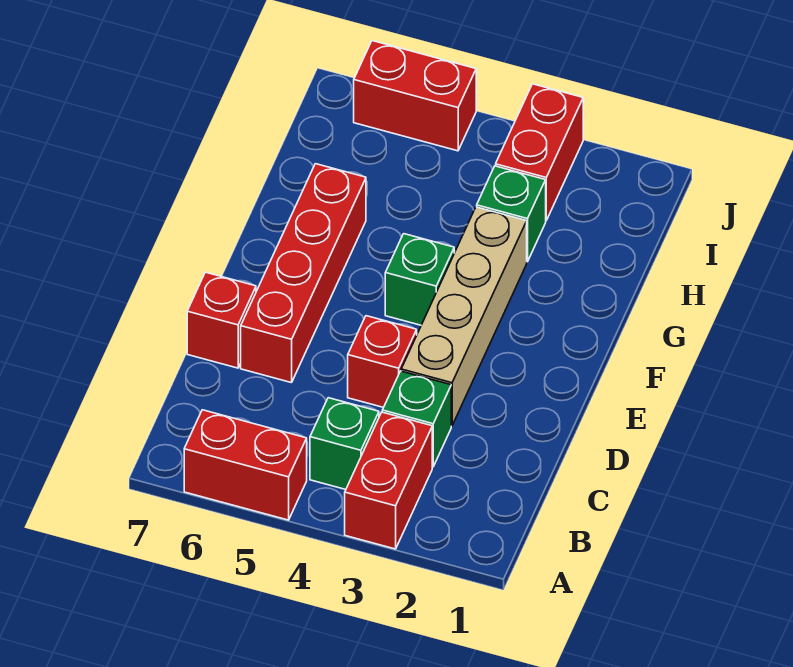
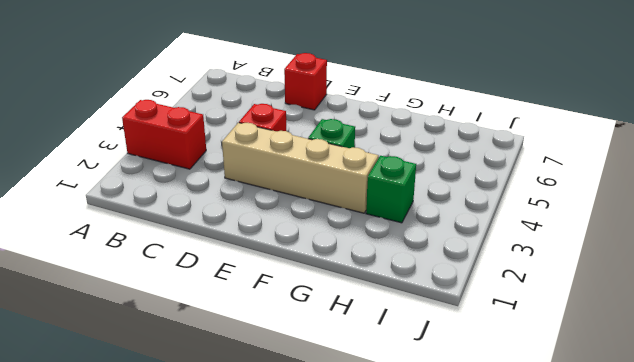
none -> red brick A5:A6 level 1
none -> green brick B4 level 1
none -> green brick C3 level 1

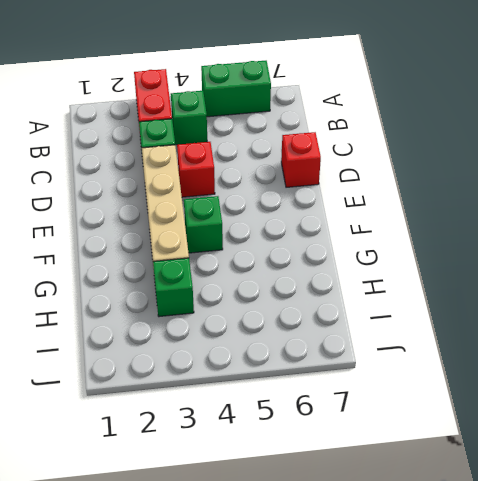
green brick A5:A6 level 1 -> red brick A5:A6 level 1
none -> red brick D6:G6 level 1
none -> red brick I3:J3 level 1
none -> red brick J5:J6 level 1

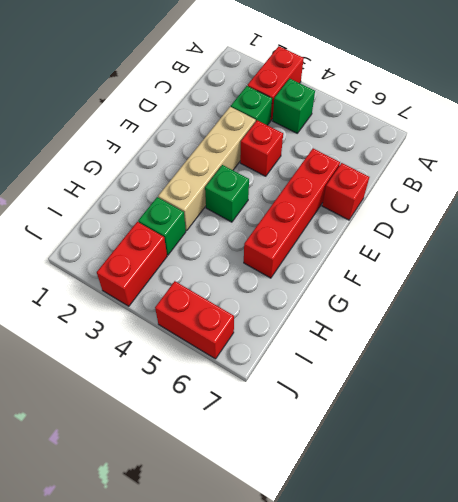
none -> red brick A5:A6 level 1

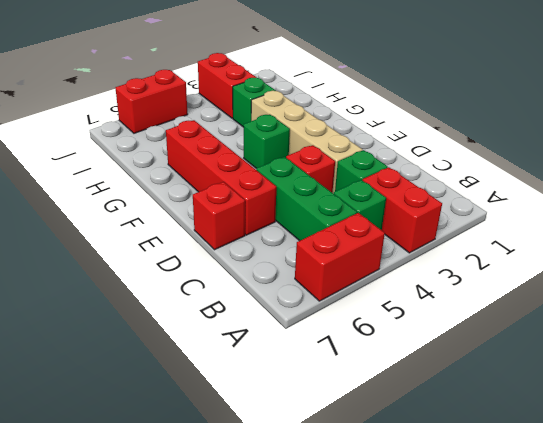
green brick B5:D5 level 1 -> none

